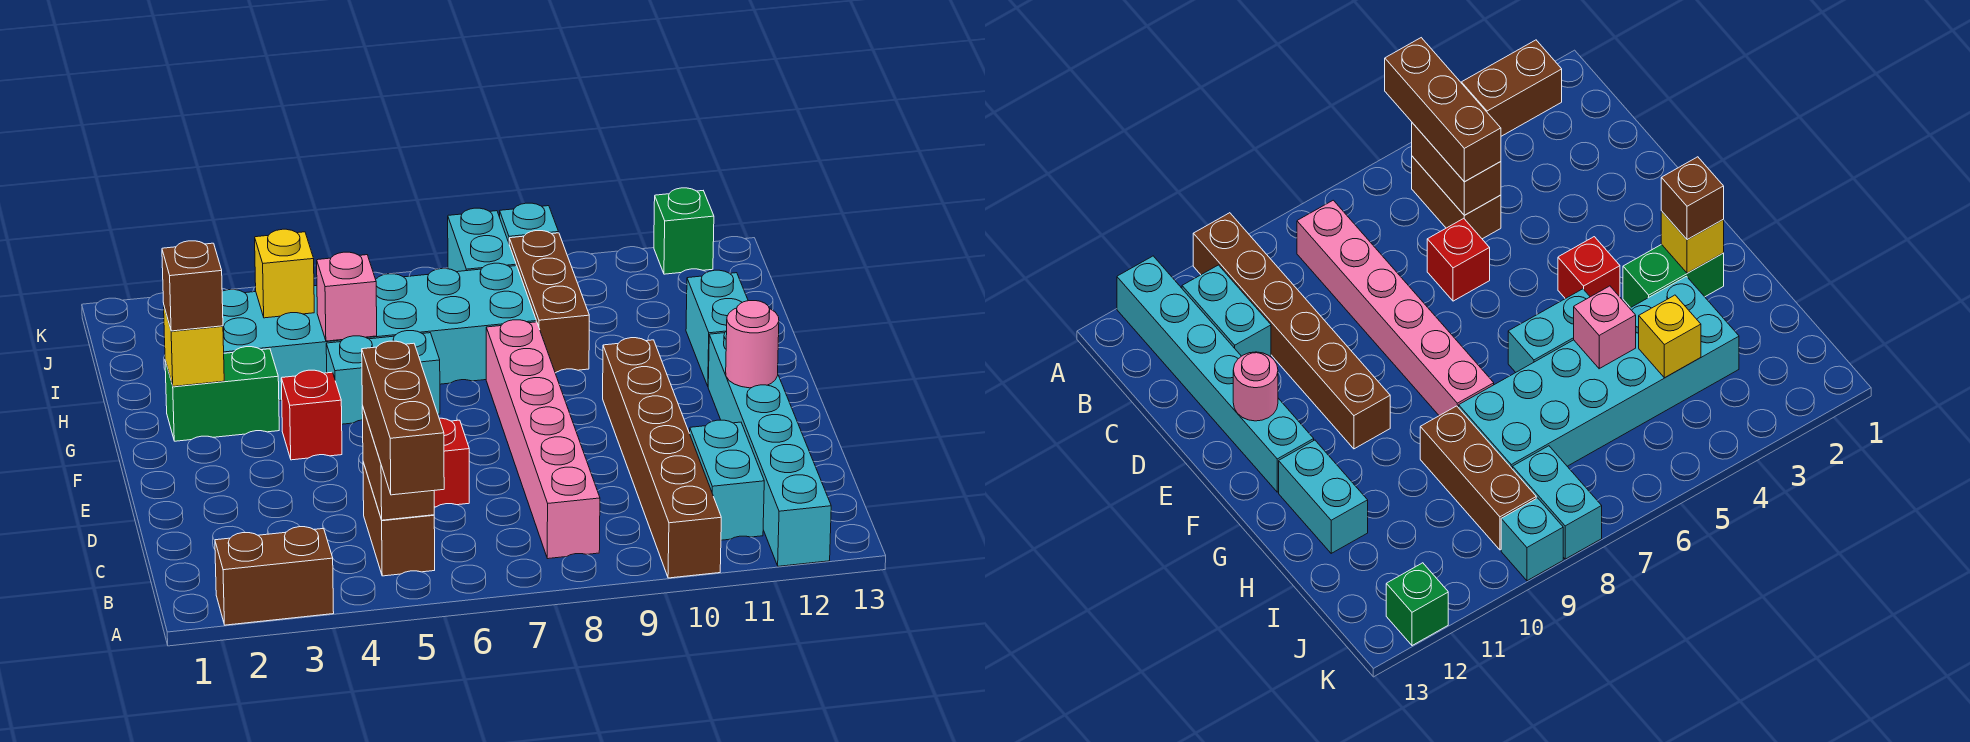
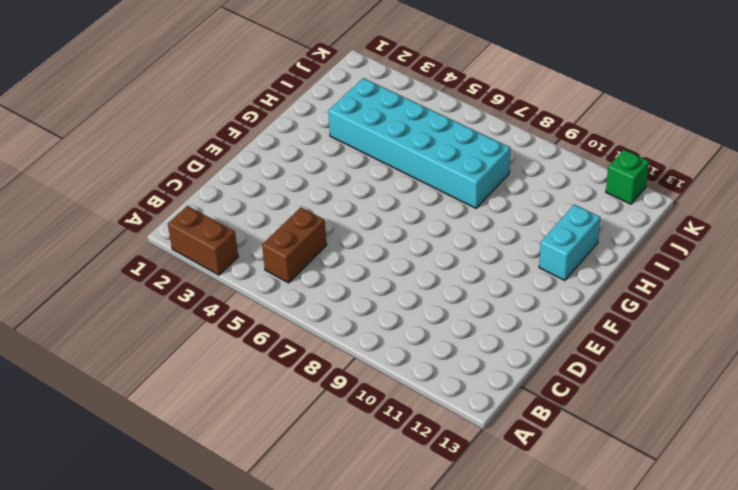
none -> brown brick A10:F10 level 1
none -> cyan brick A12:F12 level 1
none -> pink brick B8:G8 level 1

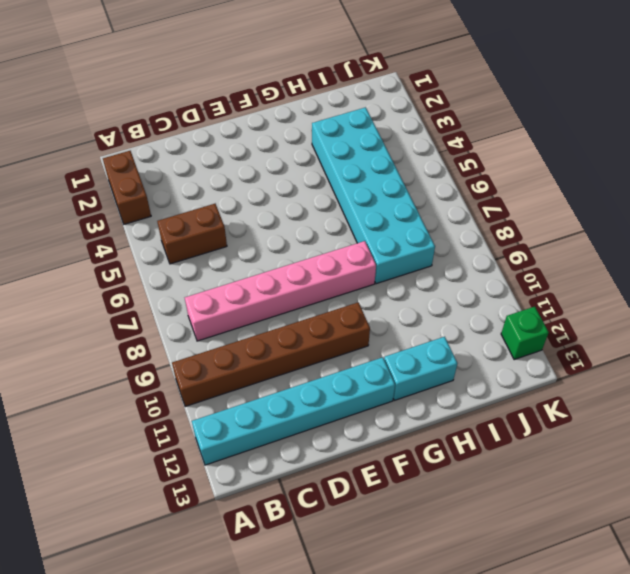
none -> cyan brick B11:C11 level 1
none -> red brick D6 level 1
none -> red brick F4 level 1

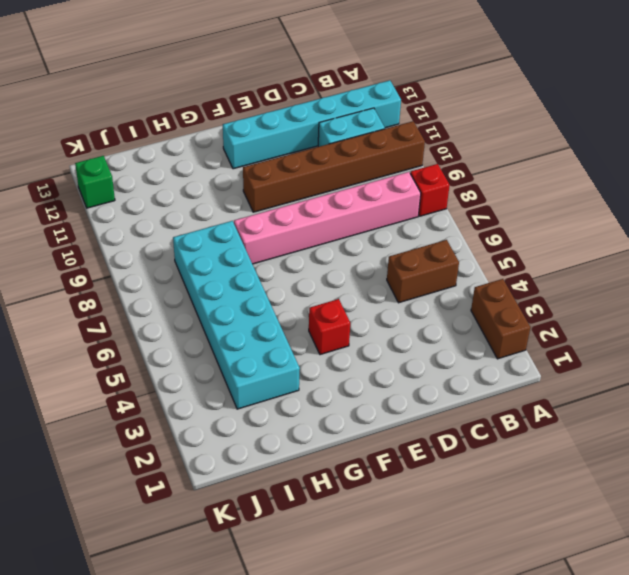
red brick A8 level 1 -> red brick D6 level 1
none -> green brick G2:G3 level 1
none -> cyan brick G5:G6 level 1
none -> cyan brick G12:H12 level 1

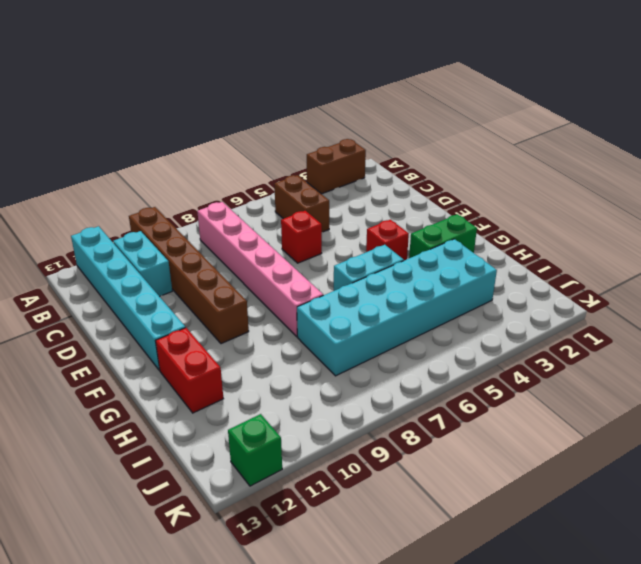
red brick G12:H12 level 1 -> cyan brick G12:H12 level 1
none -> brown brick H9:J9 level 1
none -> cyan brick J8:K8 level 1
none -> cyan brick K9 level 1

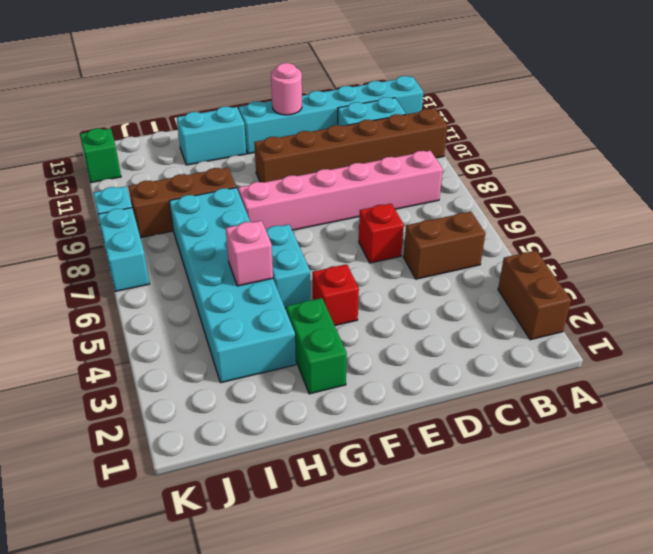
cyan brick K7:K8 level 1 -> cyan brick J8:K8 level 1
none -> brown brick B5:C5 level 2
none -> yellow brick G2 level 2
none -> yellow brick I4 level 2

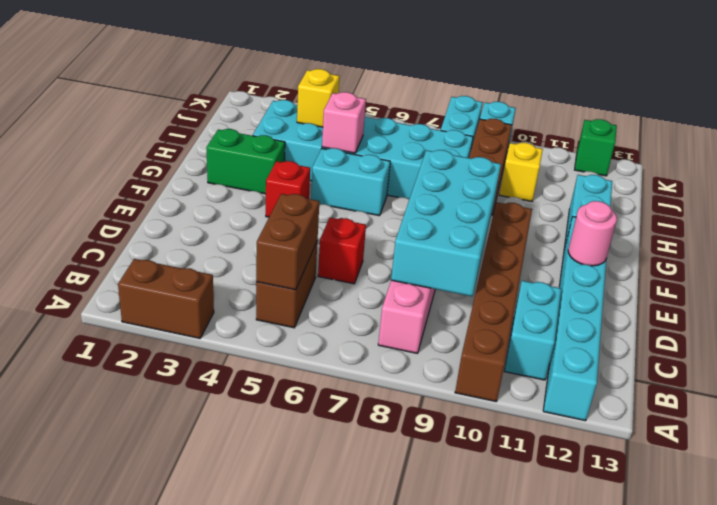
cyan brick C8:F9 level 2 -> none
yellow brick I10 level 1 -> yellow brick G2 level 2
none -> brown brick A5:C5 level 3
none -> brown brick G2 level 3

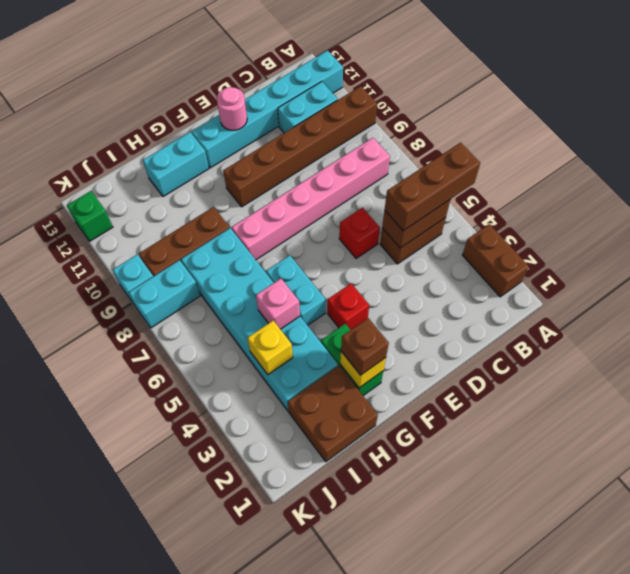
brown brick H1:I2 level 1 -> none

